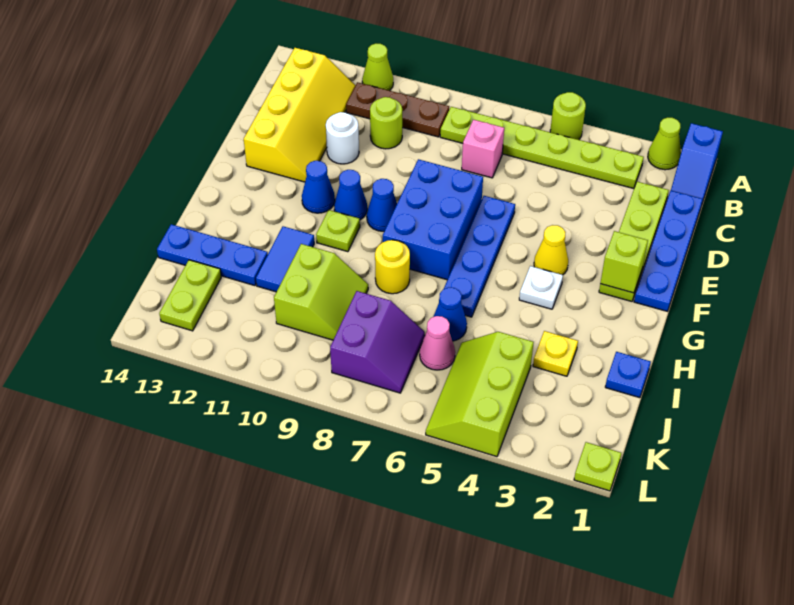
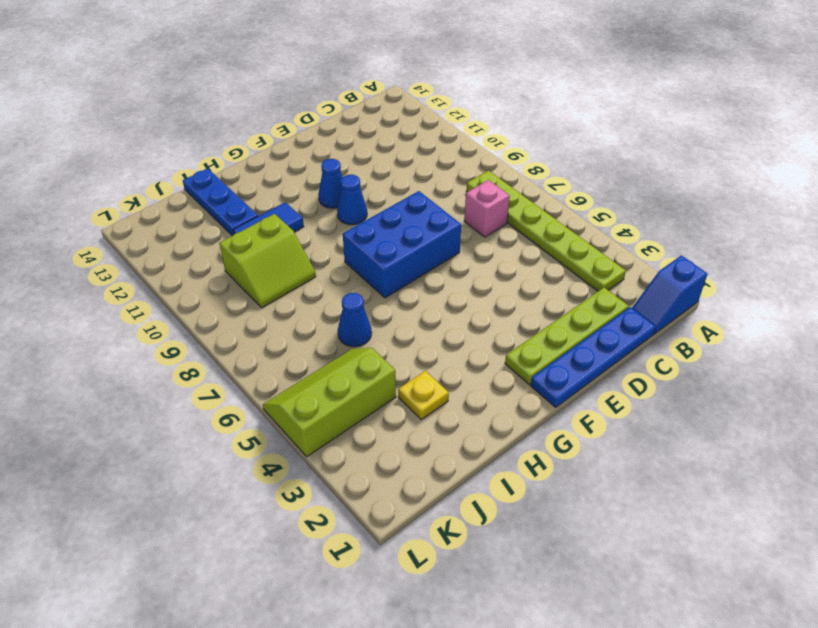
none -> lime cone A2 level 1
none -> lime round brick A5 level 1
none -> lime cone A11 level 1
none -> brown plate B9:B11 level 1

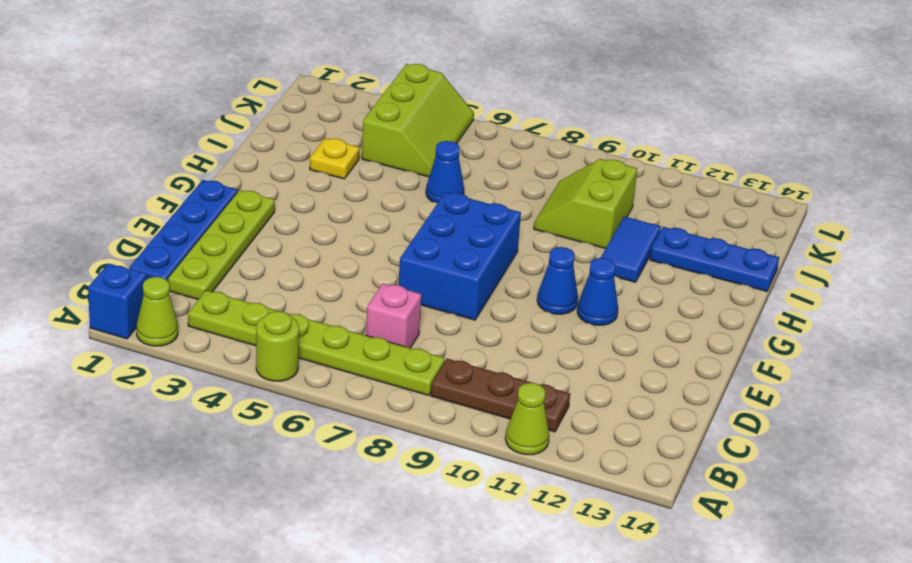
none -> yellow slope B12:E13 level 1 top 13
none -> lime round brick C10 level 1
none -> white round brick D11 level 1
none -> blue plate E6:H6 level 1

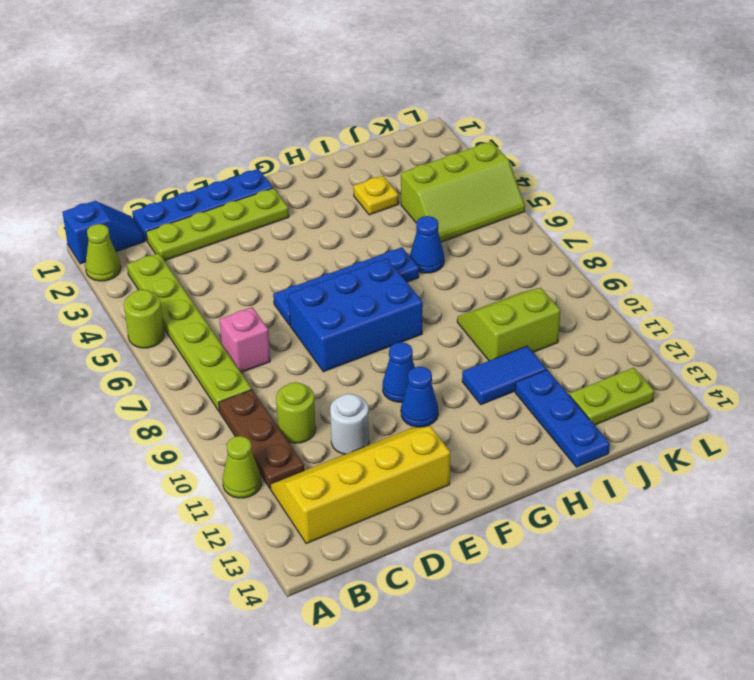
none -> yellow cone F4 level 1
none -> blue cone F9 level 1
none -> white plate G4 level 1
none -> lime plate G10 level 1

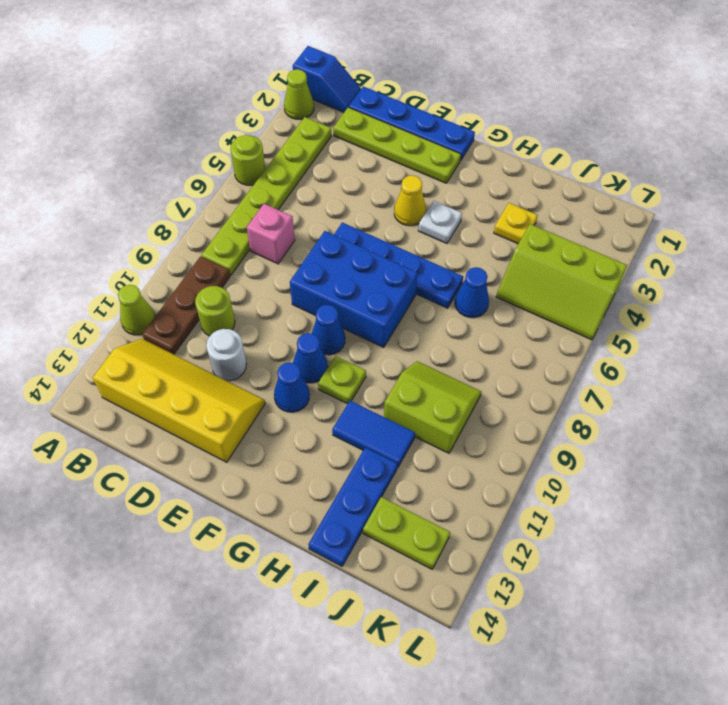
none -> yellow round brick H8 level 1
none -> blue plate I1 level 1
none -> pink cone J6 level 1
none -> purple slope J7:K8 level 1 top 8

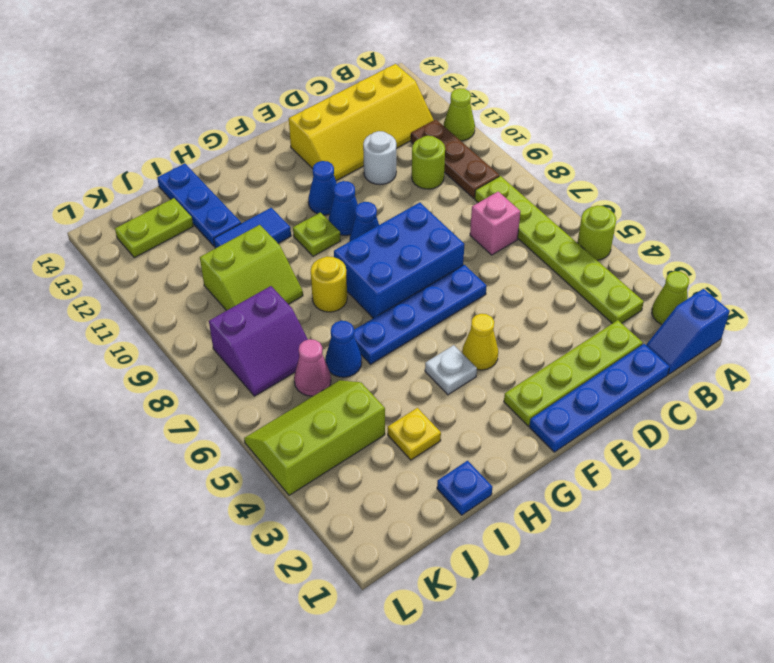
none -> lime plate L1 level 1
none -> lime brick F2 level 2

